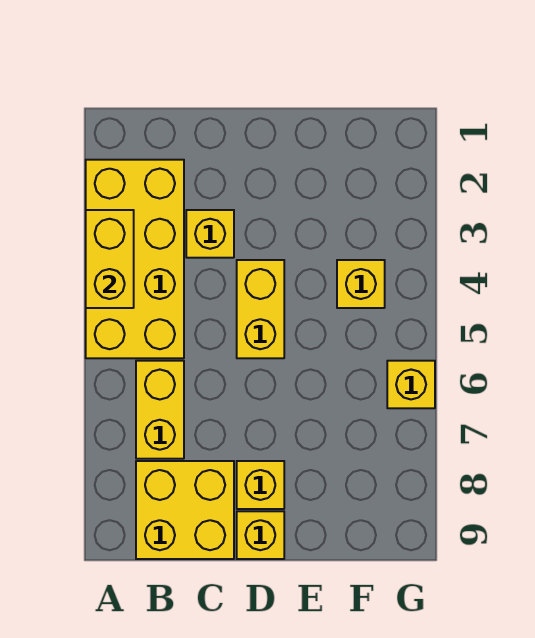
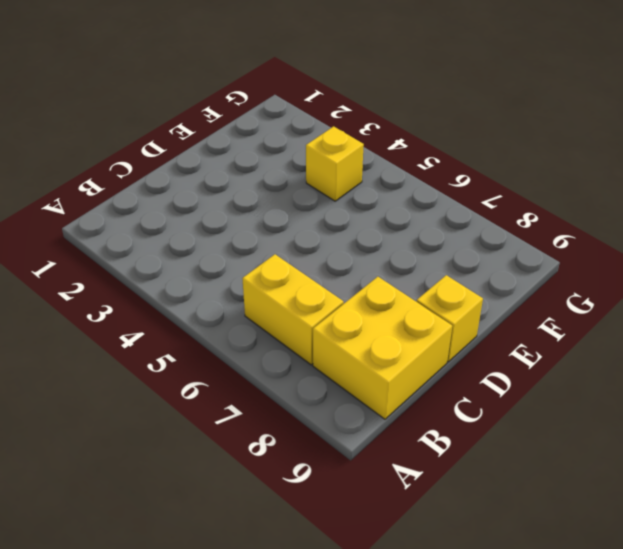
none -> yellow brick A2:B5 level 1
none -> yellow brick C3 level 1

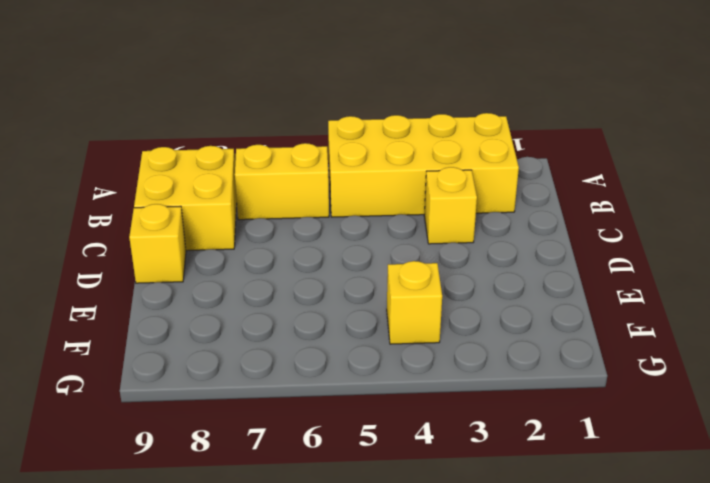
none -> yellow brick D4:D5 level 1
none -> yellow brick D8 level 1

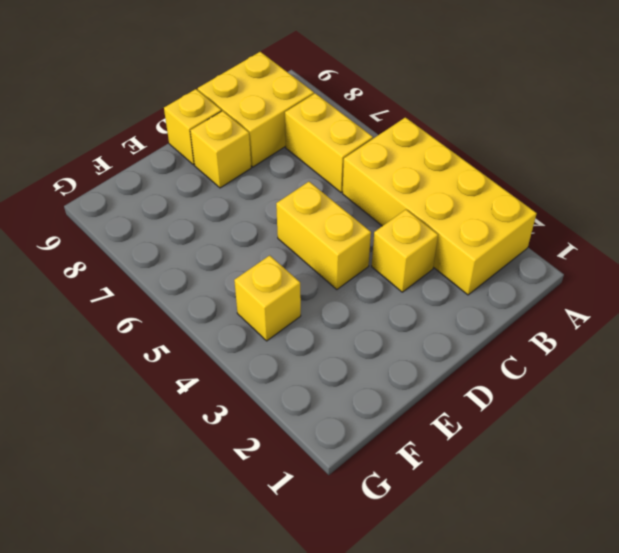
none -> yellow brick G6 level 1
none -> yellow brick A3:A4 level 2

